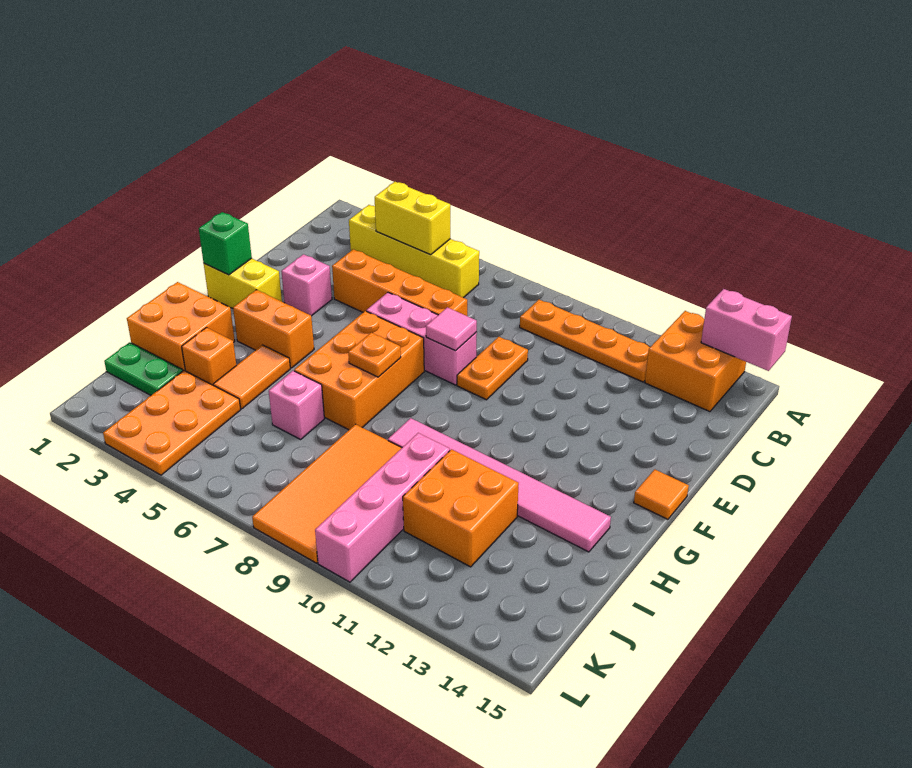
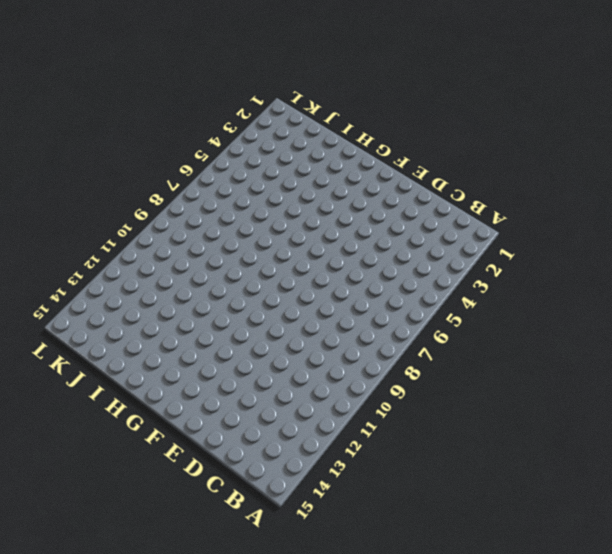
none -> orange brick A13:B14 level 1
none -> yellow brick B3:B6 level 1
none -> orange plate B9:B12 level 1

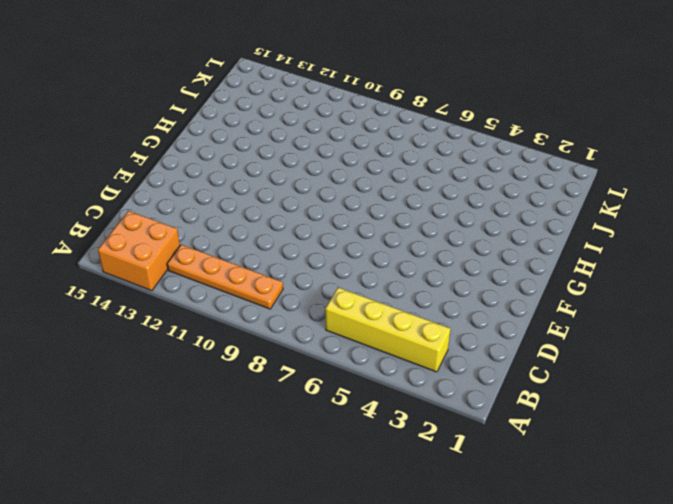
none -> orange brick D4:D7 level 1
none -> orange plate D9:E9 level 1
none -> pink brick E3 level 1

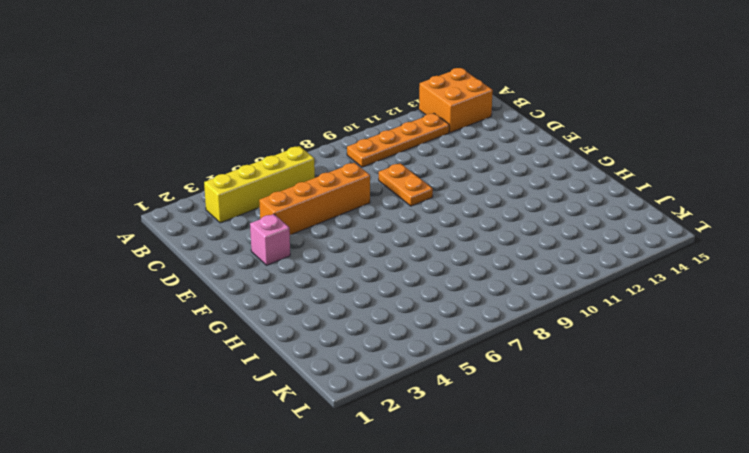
none -> pink brick E6:E8 level 1
none -> yellow brick F1:F2 level 1
none -> orange brick F6:H7 level 1

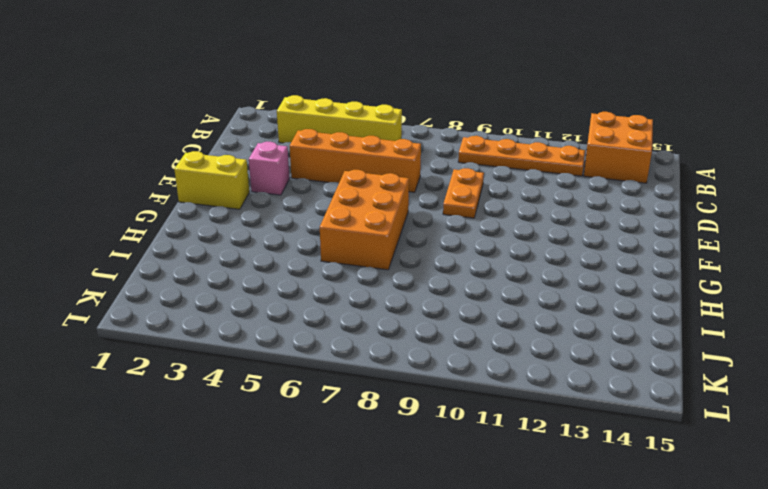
none -> pink brick E6:E8 level 1
none -> orange tile F15 level 1
none -> orange brick G3:G4 level 1

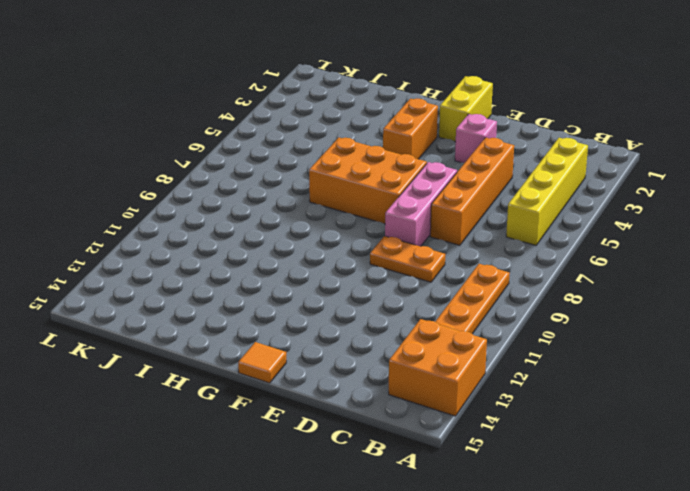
none -> orange brick H1:I2 level 1
none -> orange tile H4:I4 level 1
none -> pink tile H9:H14 level 1

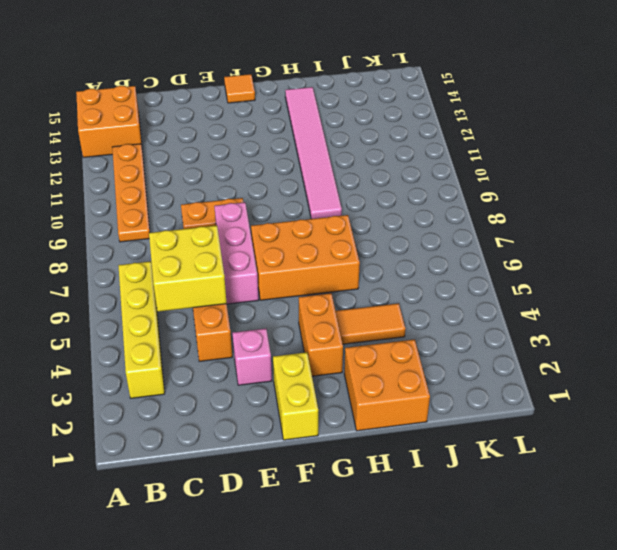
yellow brick C5:D6 level 2 -> none
none -> orange brick I3 level 1
none -> pink brick I6 level 1
none -> orange tile I8:L9 level 1

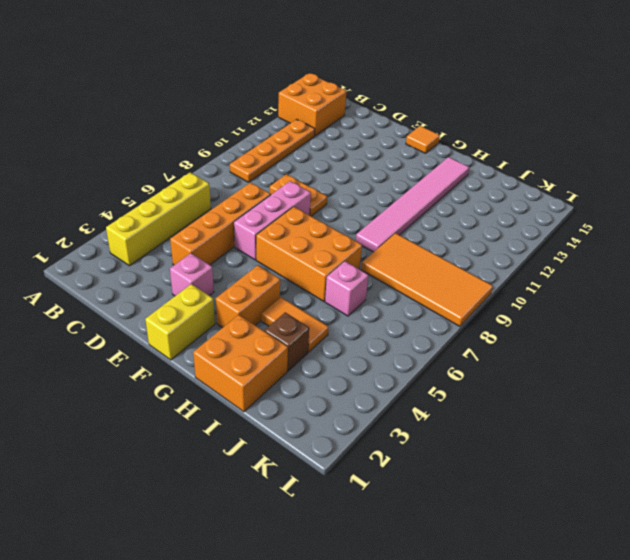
brown brick I3 level 1 -> orange brick I3 level 1
none -> pink brick I10:L10 level 1
none -> orange brick I11:J12 level 1
none -> green plate J1:J2 level 1

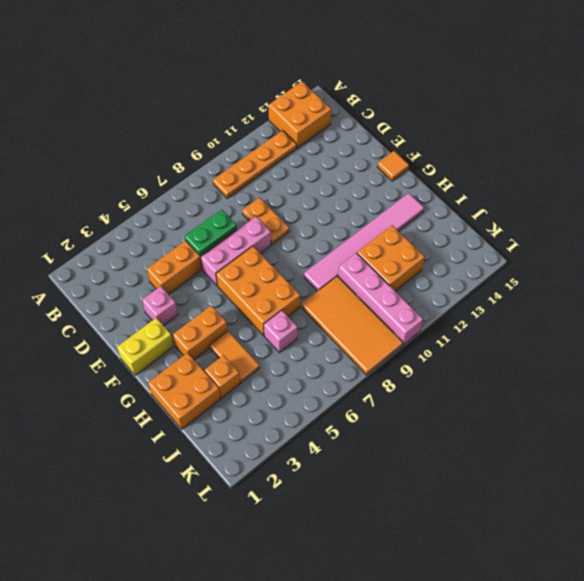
green plate D6:D7 level 2 -> green plate J1:J2 level 1
none -> yellow brick B3:B6 level 1
none -> orange plate J3:L4 level 1
none -> pink brick A14:A15 level 2

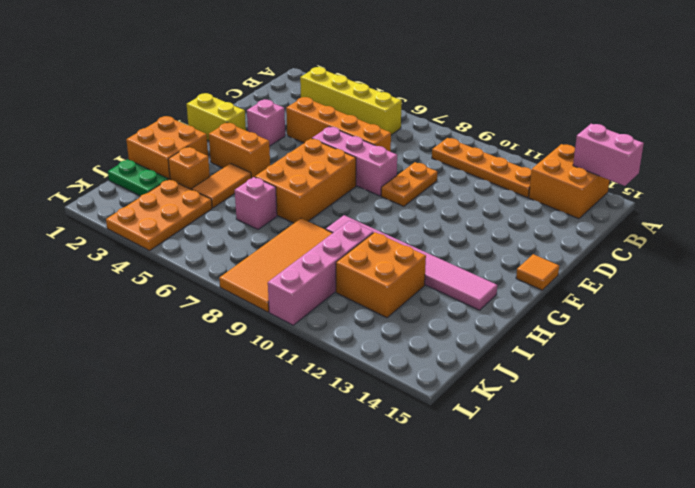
none -> yellow brick B4:B5 level 2
none -> pink tile E8 level 2
none -> green brick F1 level 2

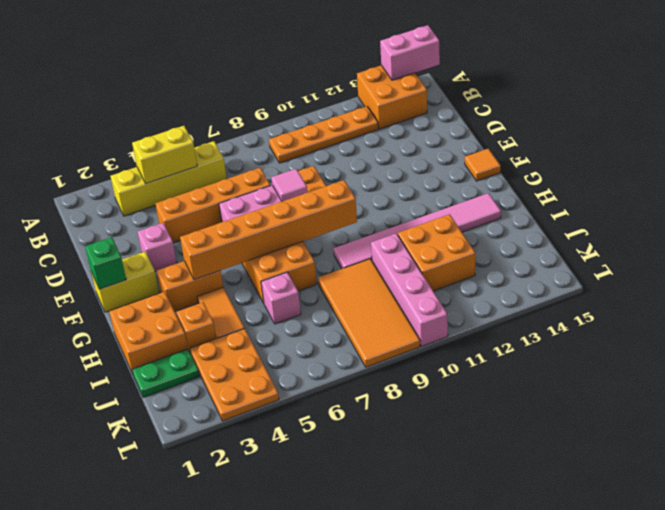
orange brick G4:G9 level 2 -> orange plate G7 level 2

